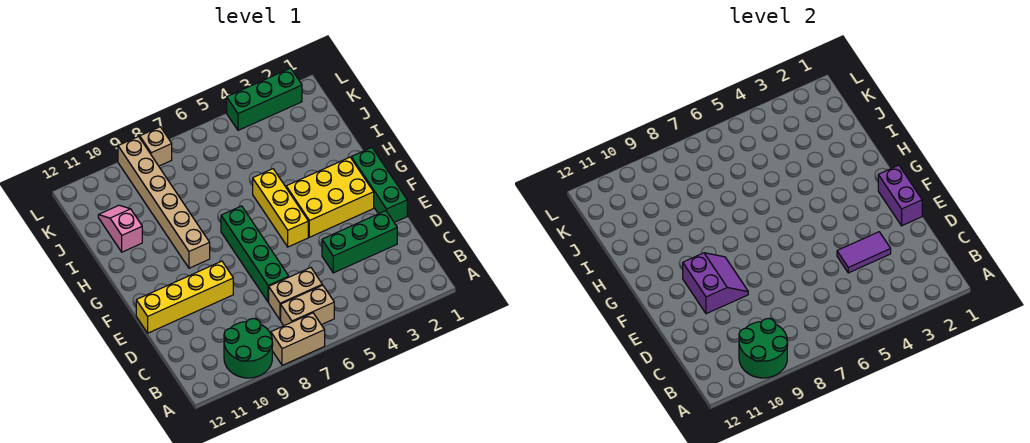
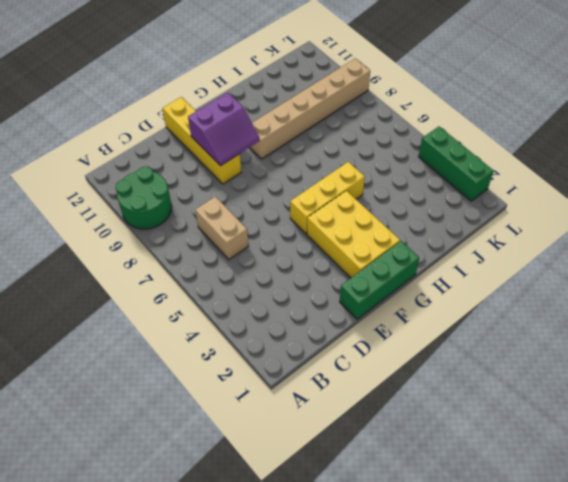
none -> tan brick A7:A8 level 1
none -> tan brick B6:B7 level 1
none -> green brick D2:D4 level 1

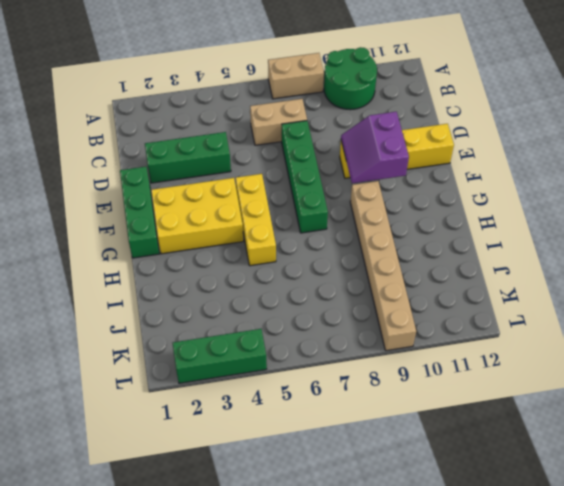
none -> tan brick B6:B7 level 1
none -> pink slope I11:J11 level 1 top I
none -> tan brick L8 level 1

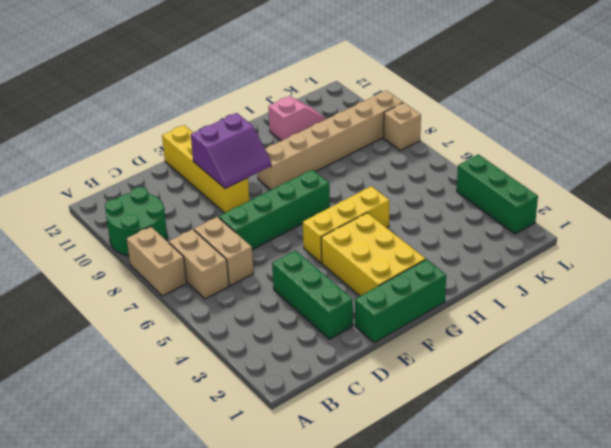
none -> green round brick A9:B10 level 2
none -> purple tile D3:D4 level 2
none -> purple brick E1:F1 level 2

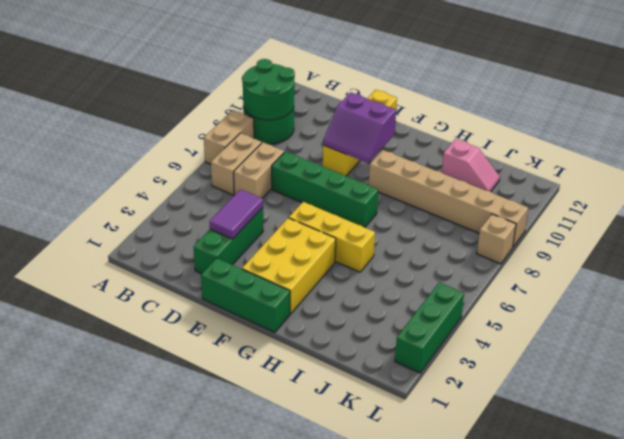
none -> purple brick E1:F1 level 2

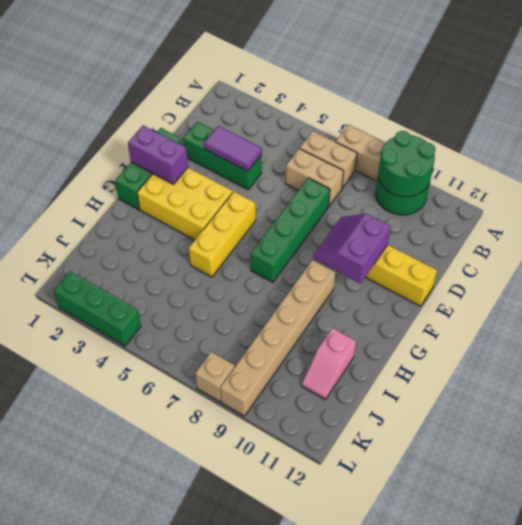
purple brick F1:F2 level 2 -> purple brick E1:F1 level 2

